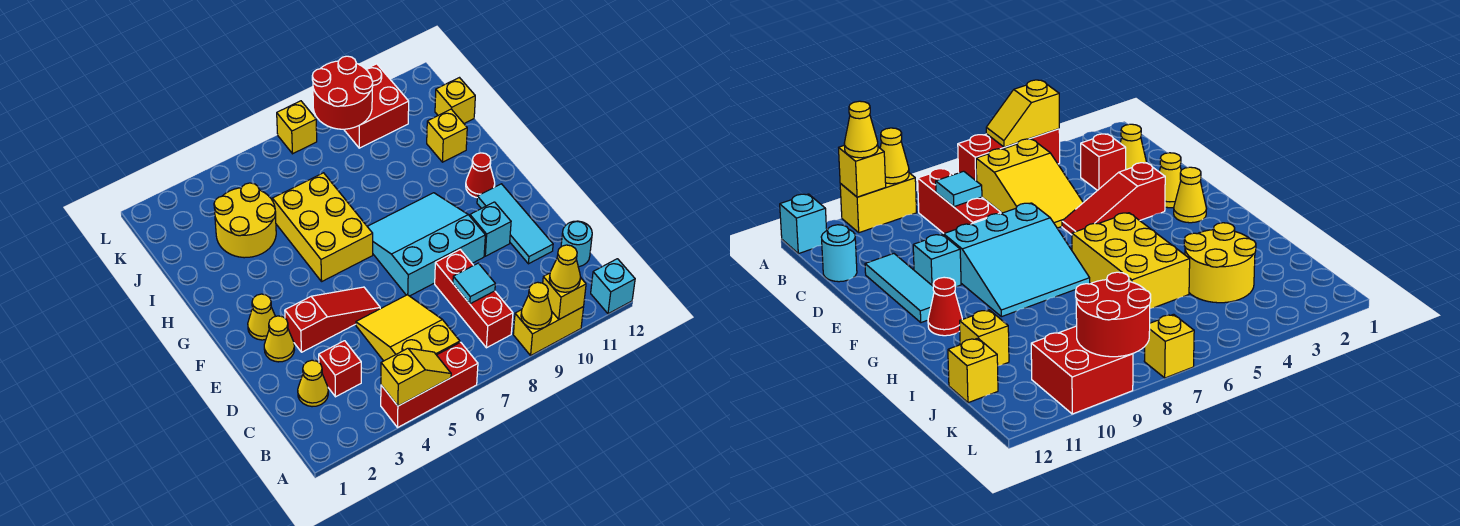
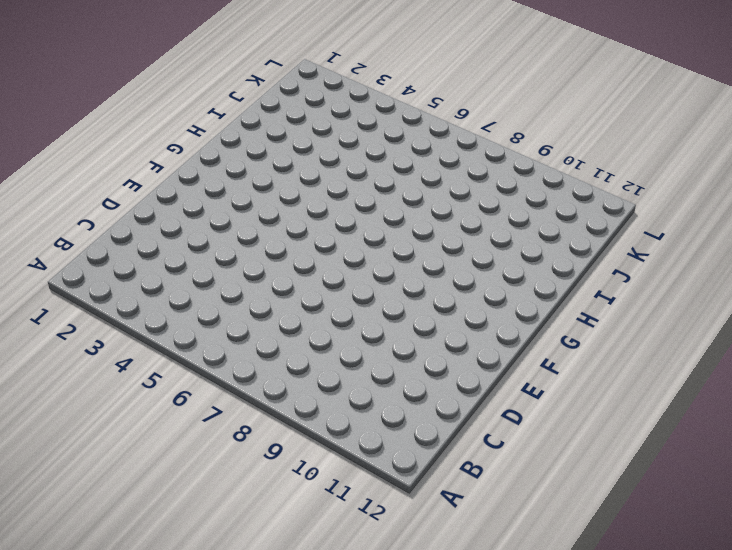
none -> red brick A4:A6 level 1
none -> yellow brick A9:A10 level 1
none -> cyan brick A12 level 1

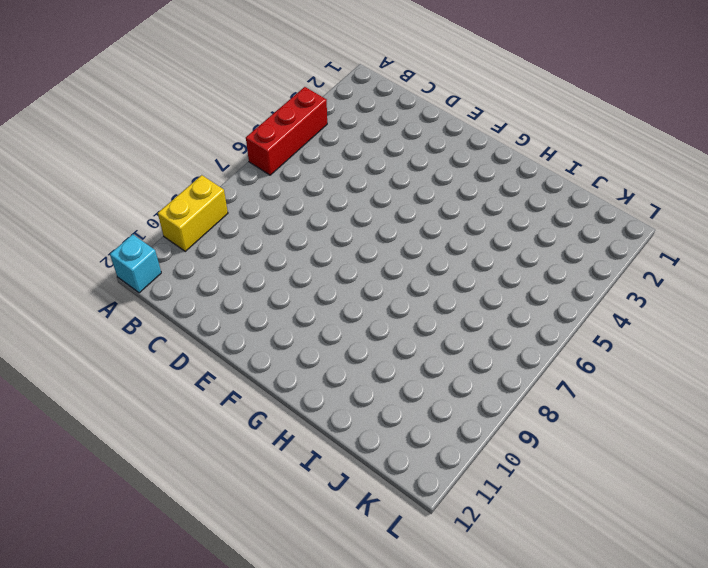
none -> yellow slope B5:D6 level 1 top B
none -> red brick B8:D8 level 1
none -> yellow cone C2 level 1

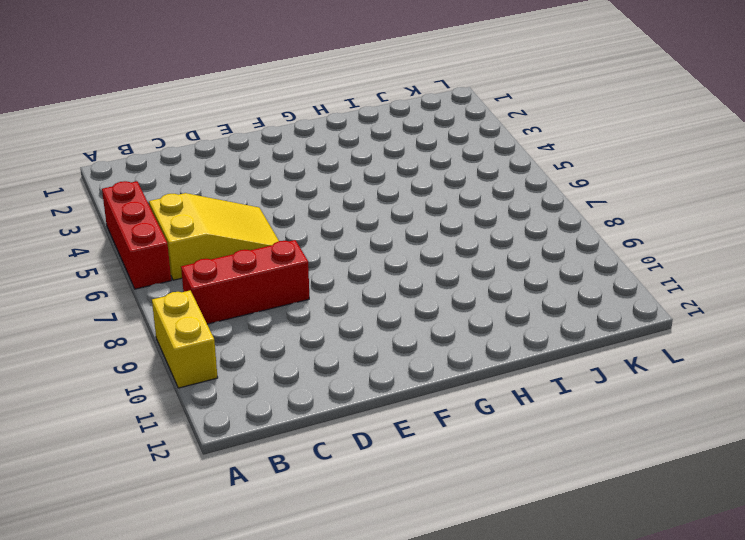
none -> cyan brick A12 level 1
none -> yellow cone C2 level 1
none -> red brick C3 level 1

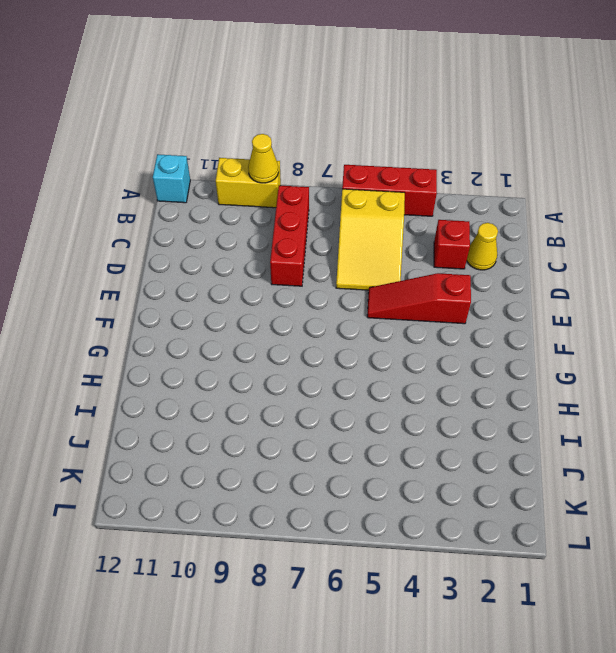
none -> cyan round brick C12 level 1
none -> cyan tile D11:F11 level 1
none -> yellow cone E2 level 1

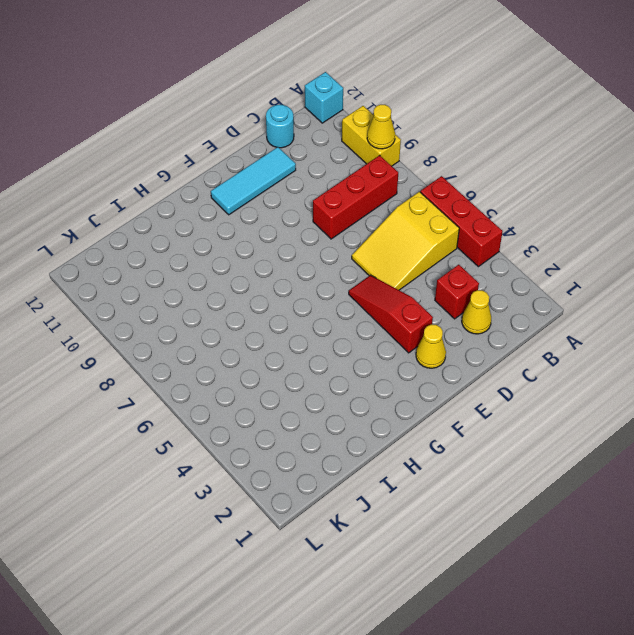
none -> cyan slope E7:G9 level 1 top E
none -> cyan brick E10 level 1
none -> yellow cone F2 level 1

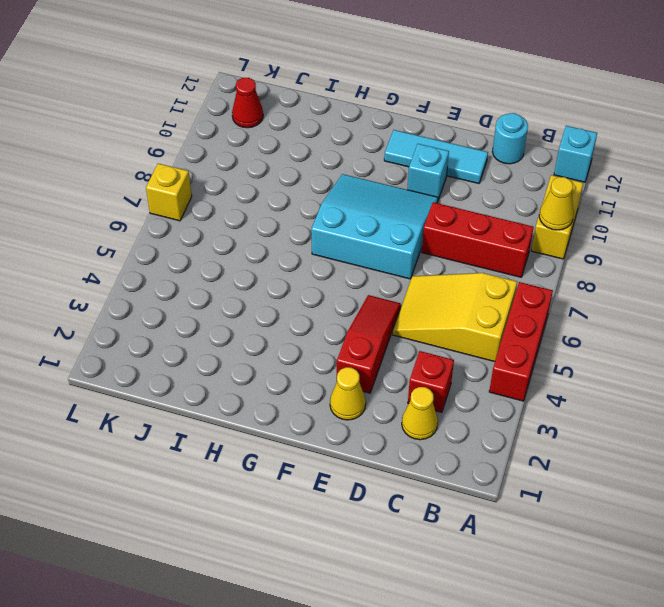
cyan slope E7:G9 level 1 top 7 -> cyan slope E7:G9 level 1 top E
red cone K11 level 1 -> red cone G11 level 1
none -> yellow cone F2 level 1
none -> yellow brick G5:I6 level 1
none -> yellow round brick I3:J4 level 1

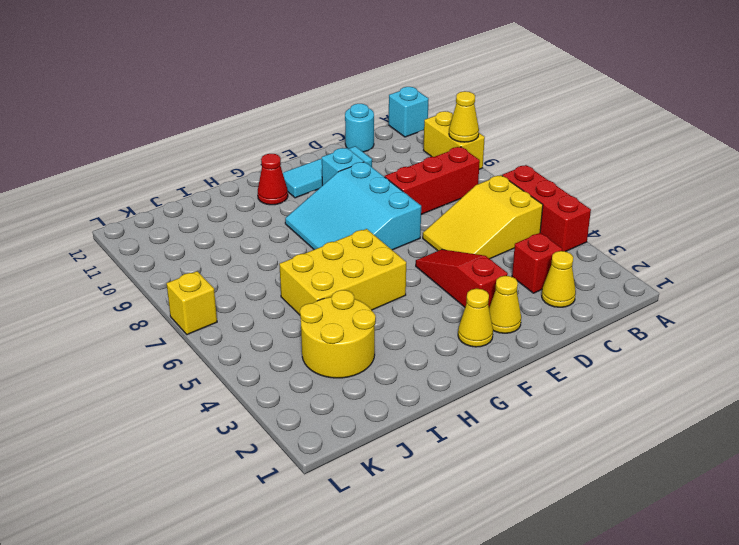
none -> yellow brick I11 level 1
none -> yellow brick J12 level 1
none -> red brick K9:L10 level 1

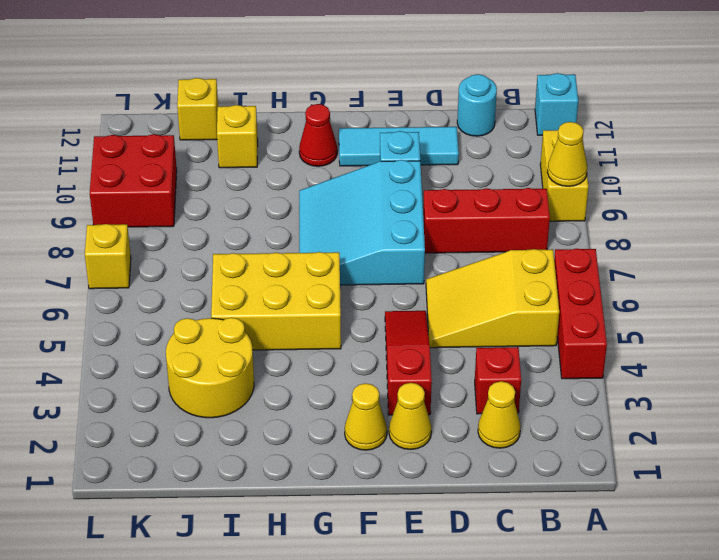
none -> yellow slope A4:A5 level 2 top 4
none -> yellow brick A10 level 2
none -> cyan tile C8 level 2

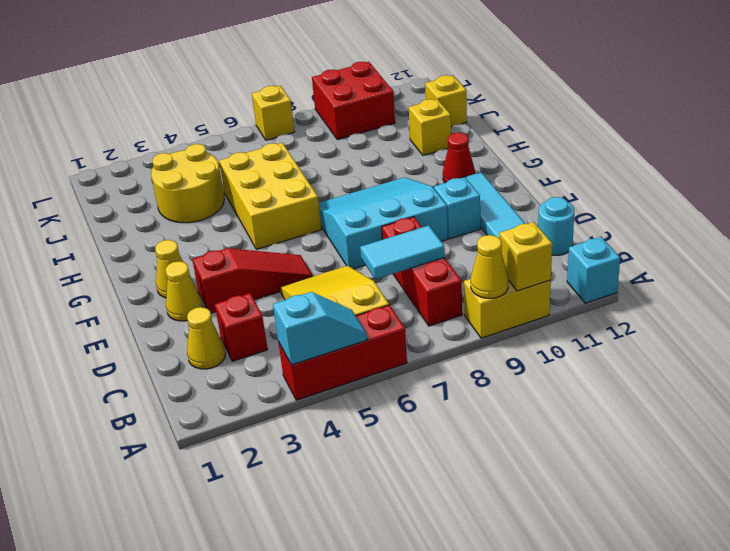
cyan slope A4:A5 level 2 top 4 -> yellow slope A4:A5 level 2 top 4
cyan tile C7:C8 level 2 -> cyan tile C8 level 2
none -> red round brick K8:L9 level 2
none -> yellow cone A10 level 3

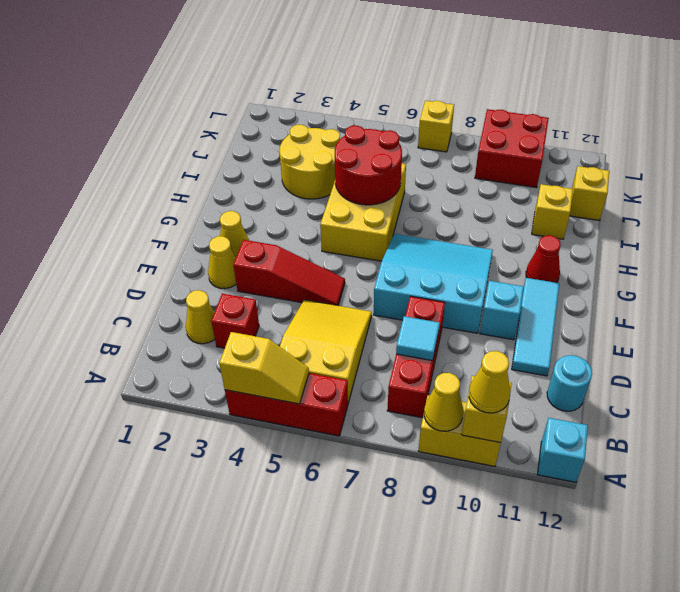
red round brick H5:I6 level 2 -> red round brick K8:L9 level 2

